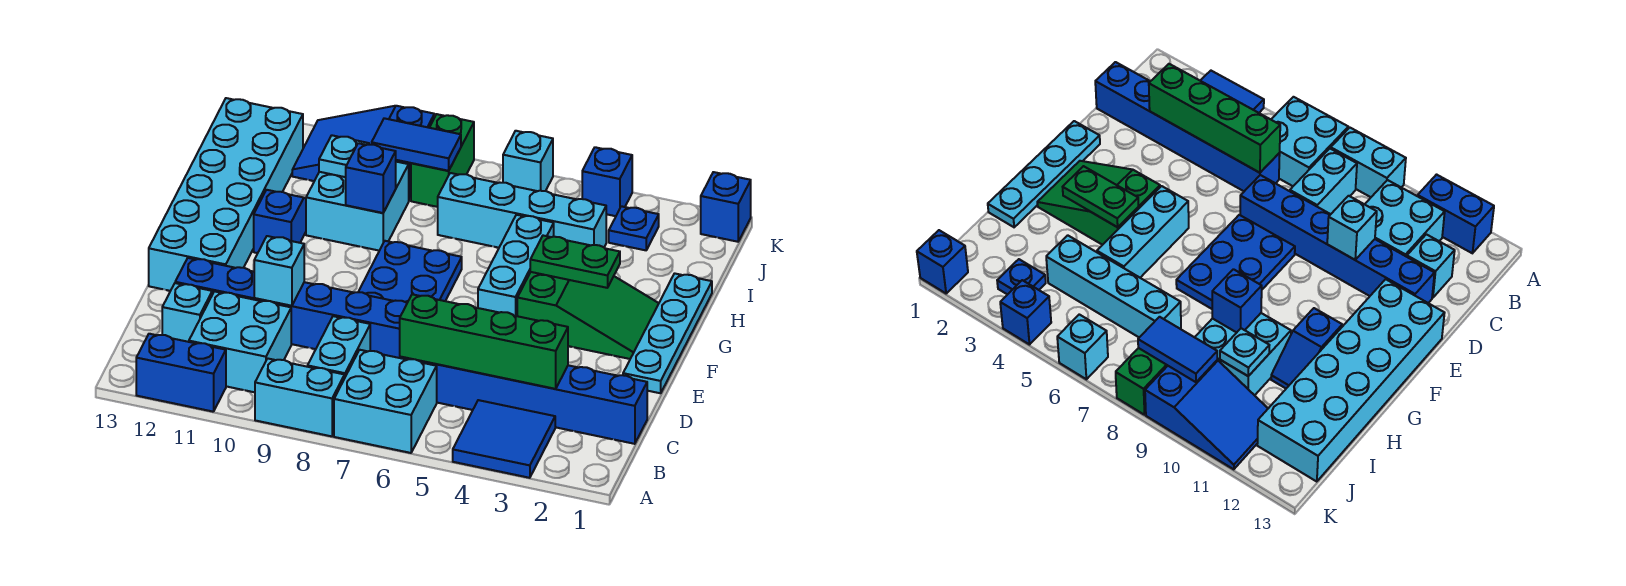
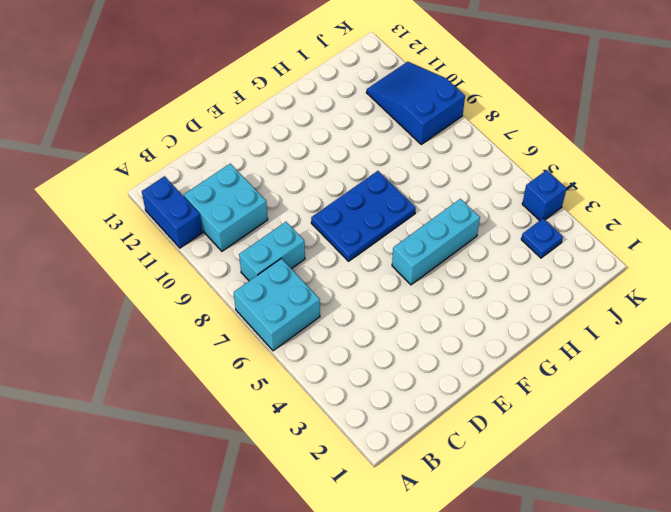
none -> blue tile A3:B4 level 1
none -> cyan brick A8:A9 level 1
none -> blue brick C1:C6 level 1

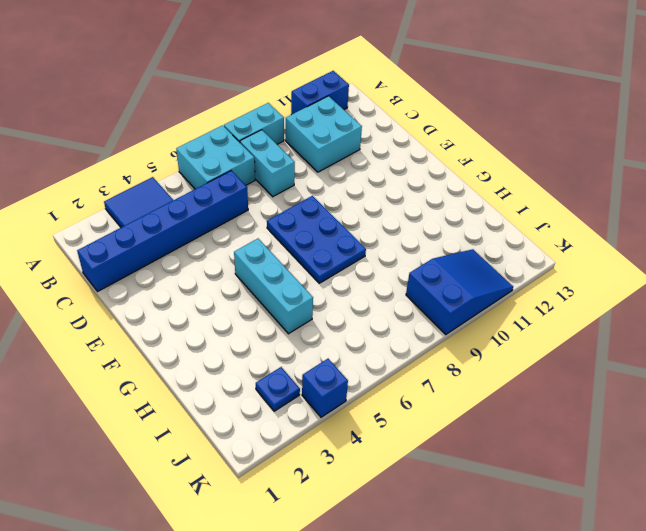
none -> cyan brick C12 level 1
none -> blue brick D7:D12 level 1
none -> cyan plate E1:H1 level 1

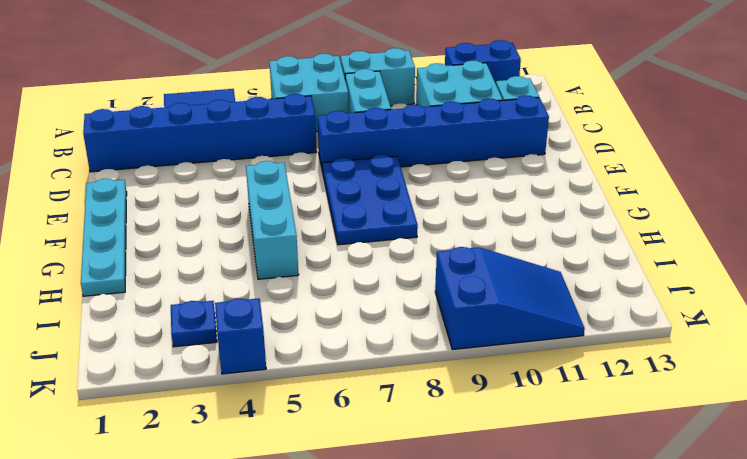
none -> cyan brick E12:J13 level 1
none -> green slope F2:G4 level 1 top 4
none -> blue slope G11:H11 level 1 top G

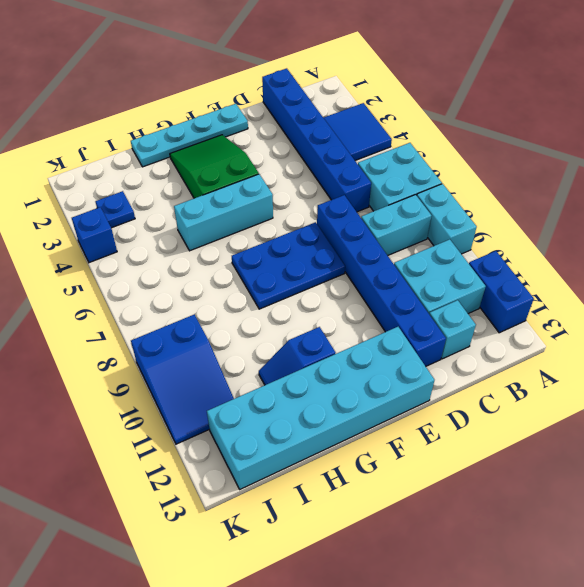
none -> cyan brick H9:I10 level 1
none -> cyan brick I4:I7 level 1
none -> green brick J8:K8 level 1

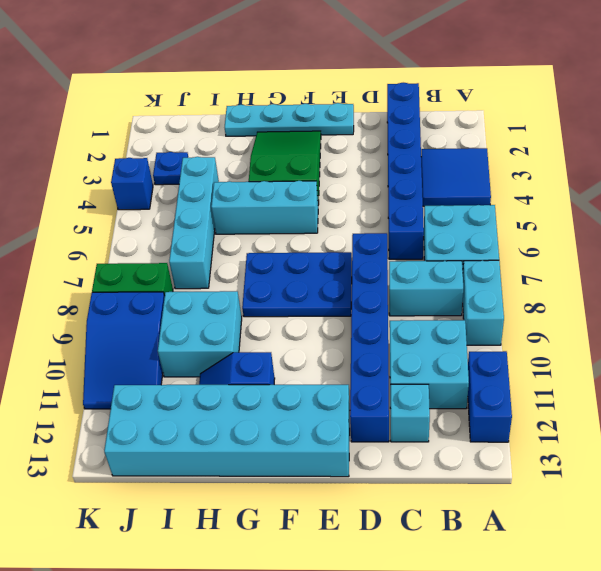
none -> blue brick K1 level 1
none -> cyan brick K6 level 1
none -> green brick C3:C6 level 2

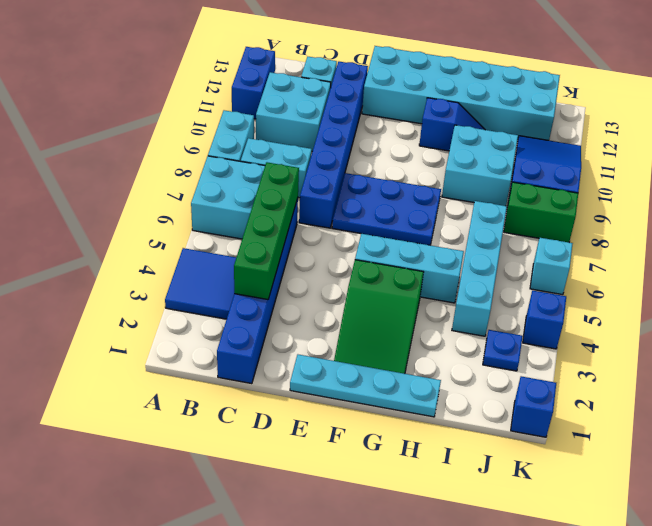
none -> cyan brick D10 level 2
none -> green plate G3:G4 level 2
none -> blue brick H9 level 2

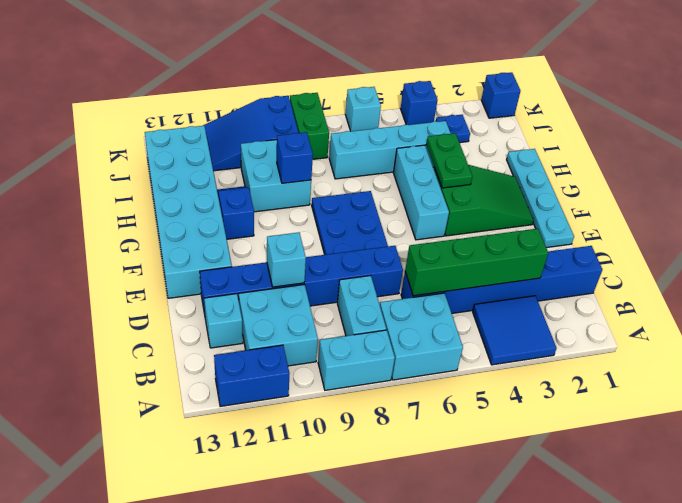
green plate G4:H4 level 2 -> green plate G3:G4 level 2
none -> cyan plate I10 level 2
none -> blue tile J8:J9 level 2

